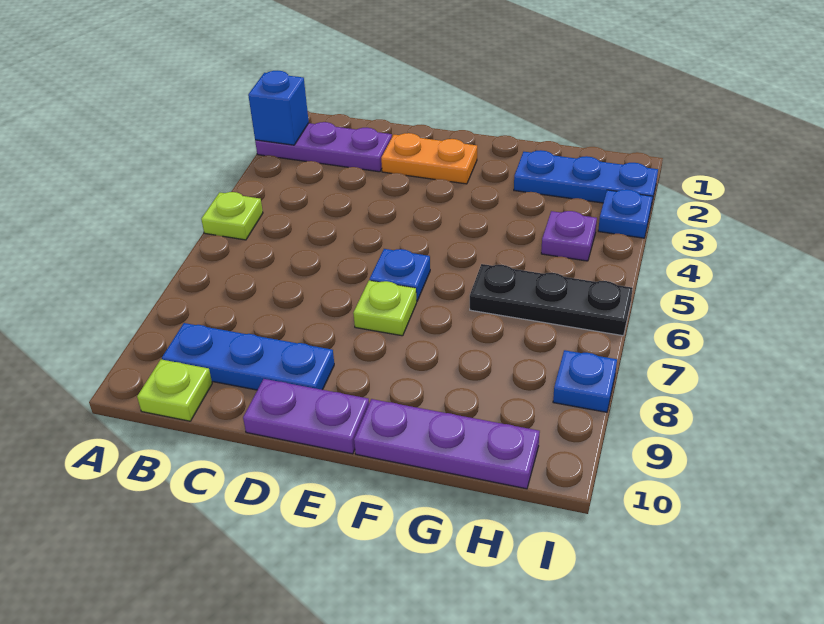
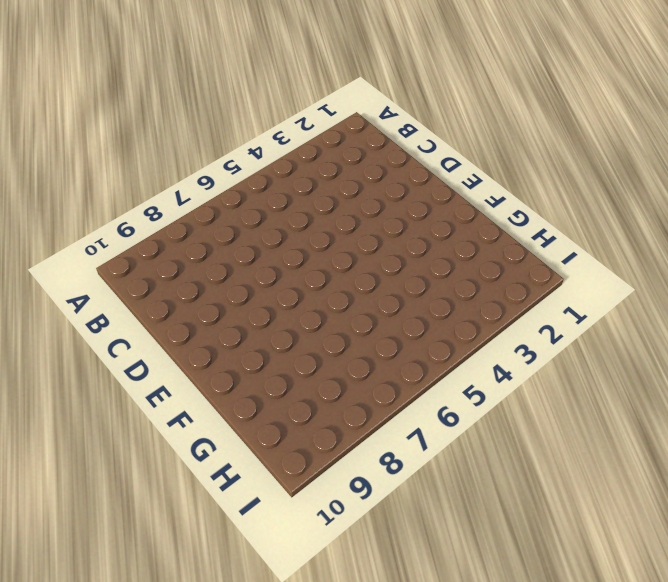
none -> purple plate A2:C2 level 1
none -> lime plate A5 level 1
none -> blue plate B9:D9 level 1

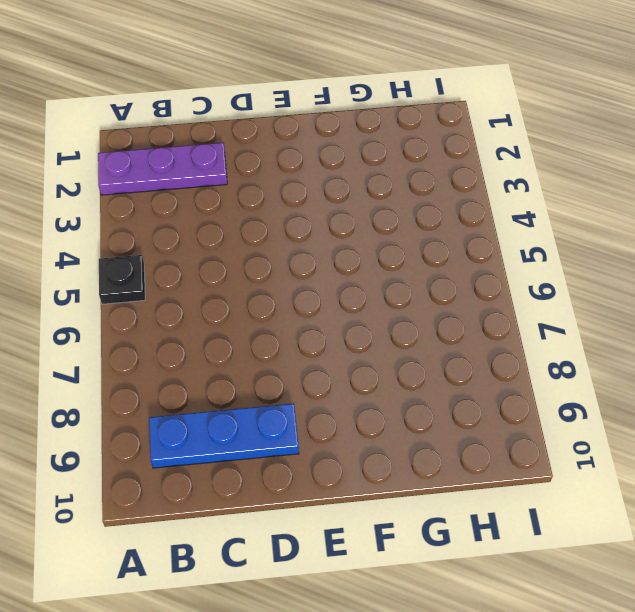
black plate A5 level 1 -> lime plate A5 level 1
none -> lime plate B10 level 1
none -> orange plate D2:E2 level 1
none -> purple plate D10:E10 level 1

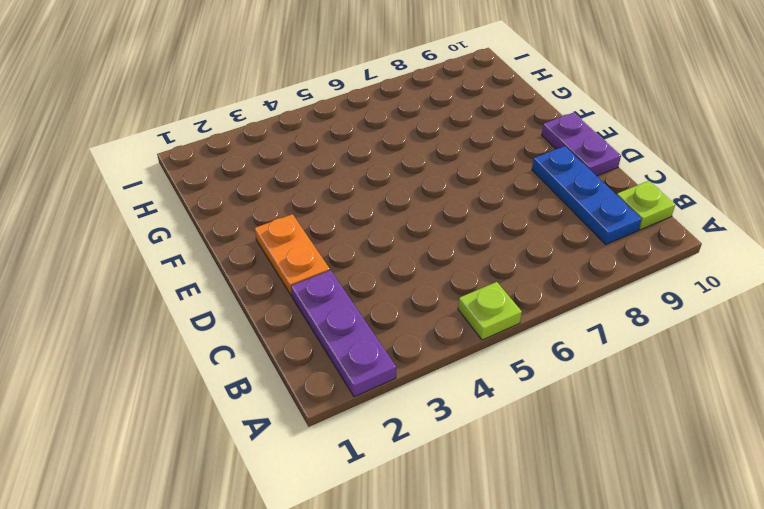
none -> blue plate E6 level 1
none -> lime plate E7 level 1
none -> purple plate F10:H10 level 1

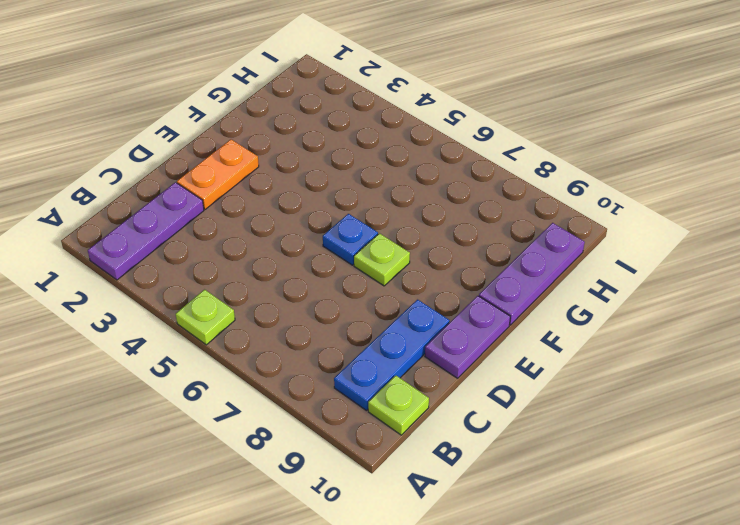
none -> blue plate G2:I2 level 1
none -> black plate G6:I6 level 1
none -> purple plate H4 level 1

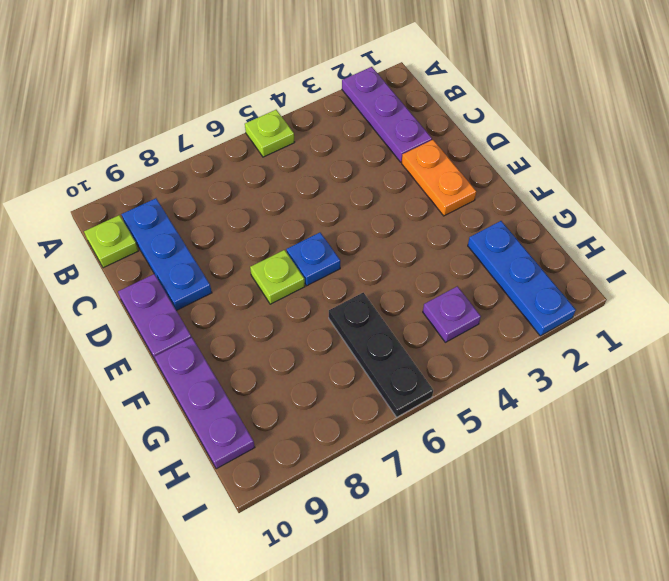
none -> blue plate I3 level 1
none -> blue plate I8 level 1
none -> blue brick A2 level 2

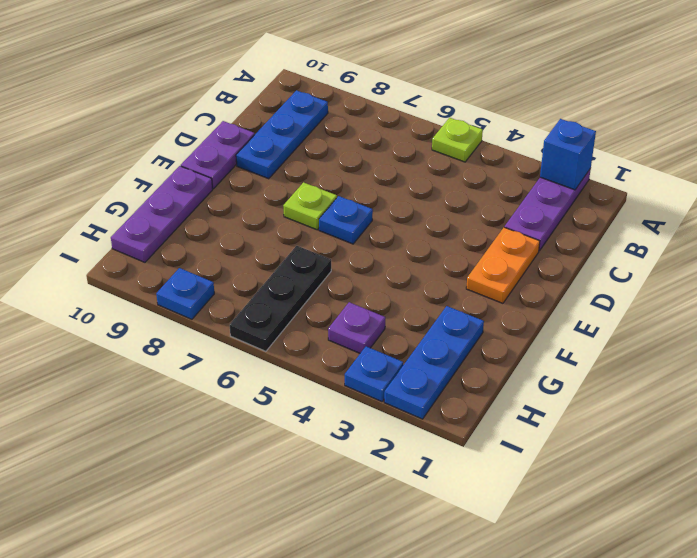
none -> lime plate B10 level 1

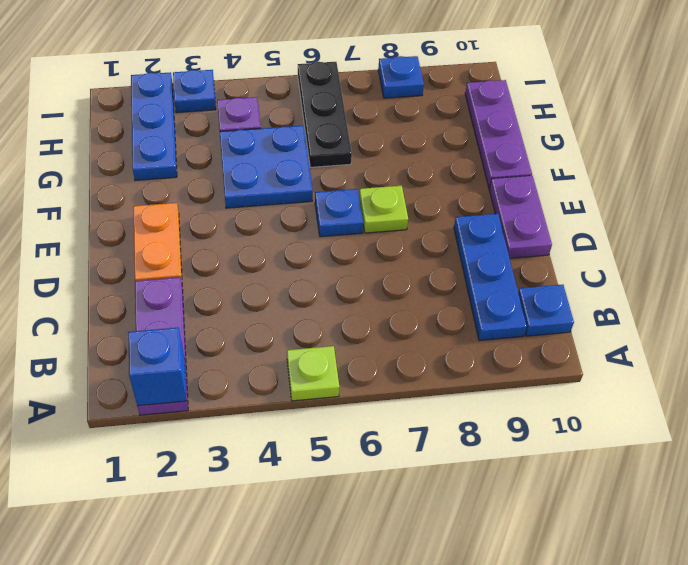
blue plate B10 level 1 -> lime plate B10 level 1
blue plate F4:G5 level 1 -> none

